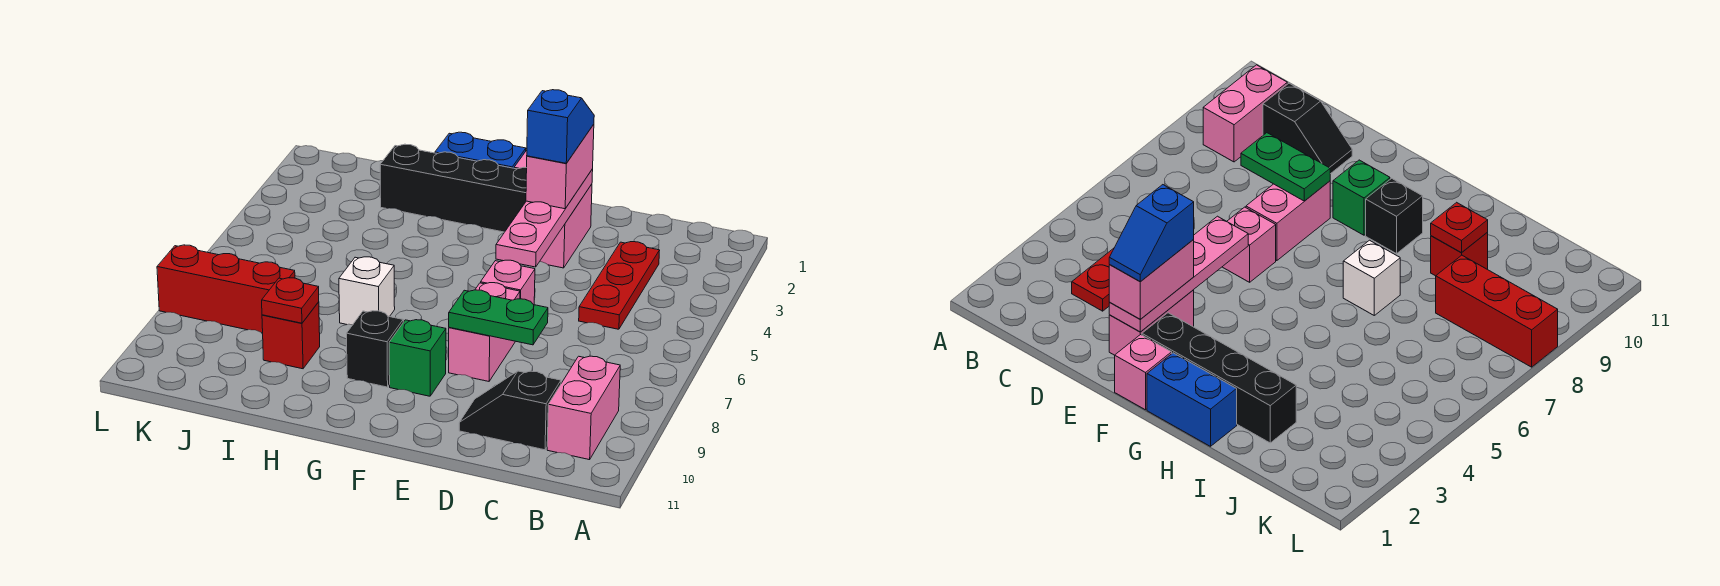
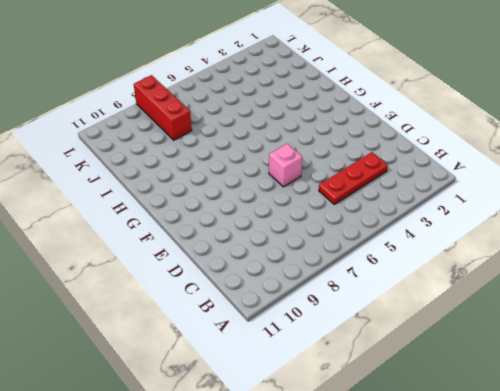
none -> pink brick B9:B10 level 1
none -> black slope C10:D10 level 1 top C
none -> pink brick E2:E3 level 1

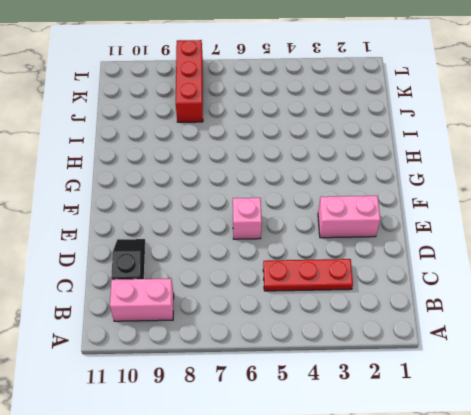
none -> pink brick E7:E8 level 1
none -> pink brick F1 level 1
none -> black brick F2:I2 level 1

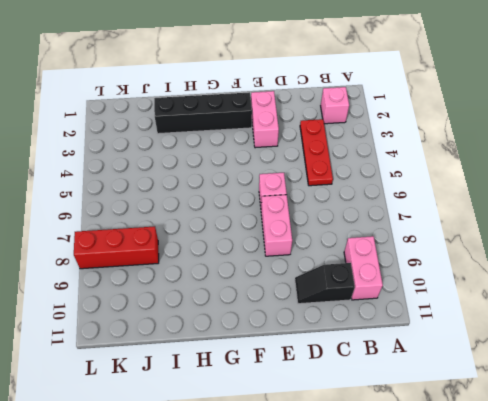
pink brick B2 level 1 -> pink brick F1 level 1
none -> green brick F9 level 1
none -> blue brick G1:H1 level 1
none -> black brick G9 level 1

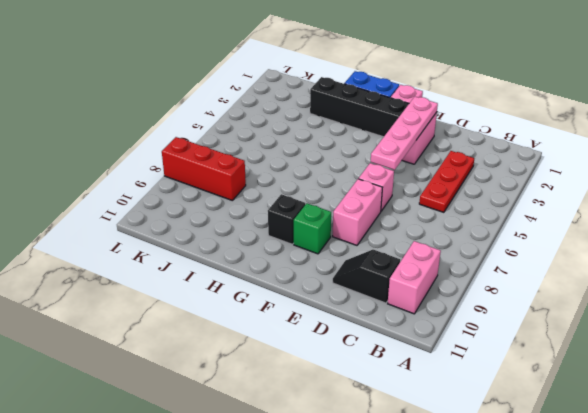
none -> white brick H7 level 1
none -> red brick I9 level 1
none -> green plate D8:E8 level 2

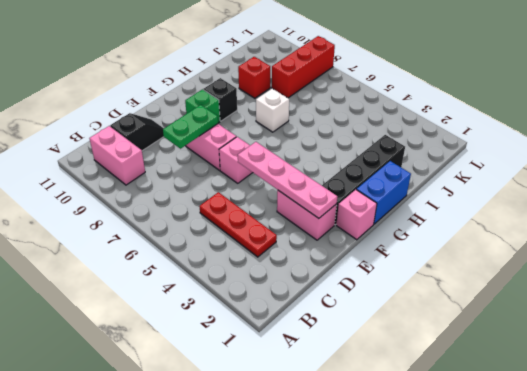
none -> red plate I9 level 2
none -> pink brick E2:E3 level 3
none -> blue slope E2:E3 level 4 top 3

